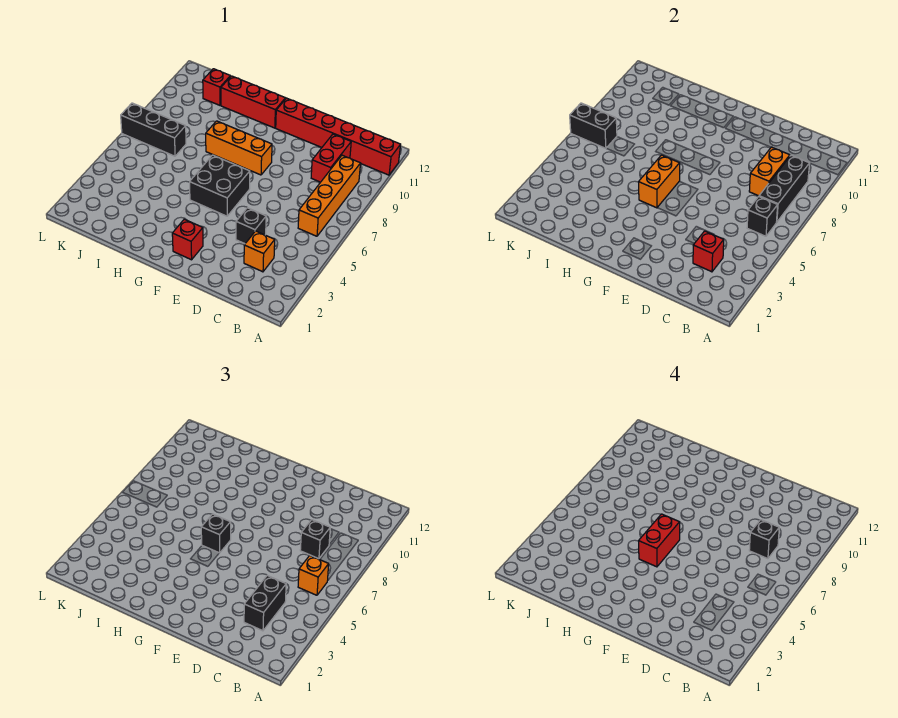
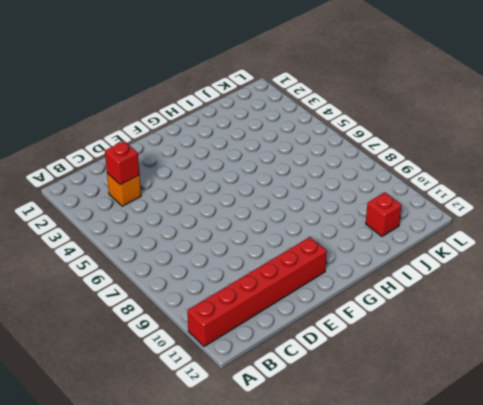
none -> orange brick B6:B9 level 1
none -> red brick C9:C10 level 1
none -> black brick D4 level 1

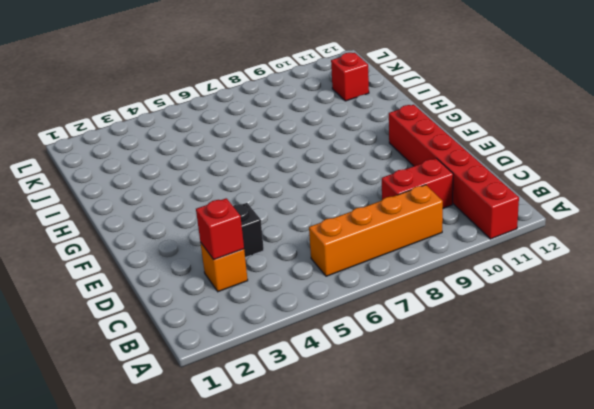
none -> red brick F2 level 1
none -> black brick F5:G6 level 1
none -> orange brick F8:H8 level 1

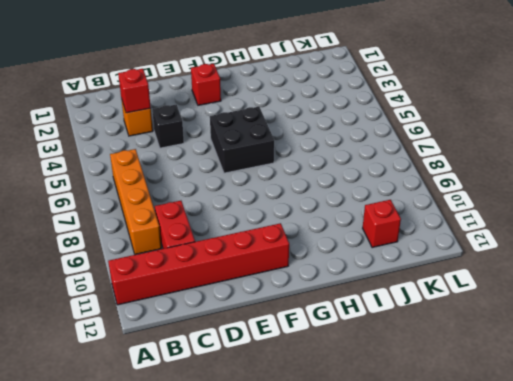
none -> orange brick F8:H8 level 1
none -> red brick G11:I11 level 1
none -> black brick J7:L7 level 1

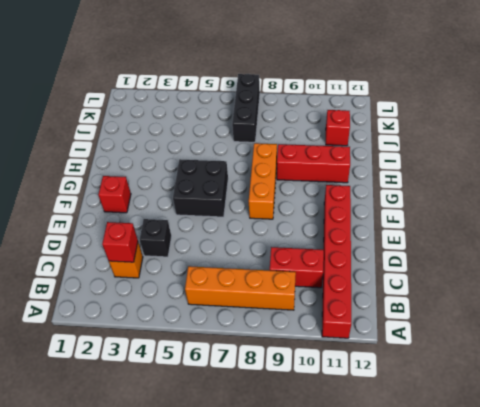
red brick H9:H11 level 1 -> red brick G11:I11 level 1
none -> black brick B6 level 2
none -> black brick B7:B9 level 2
none -> orange brick C8:C9 level 2

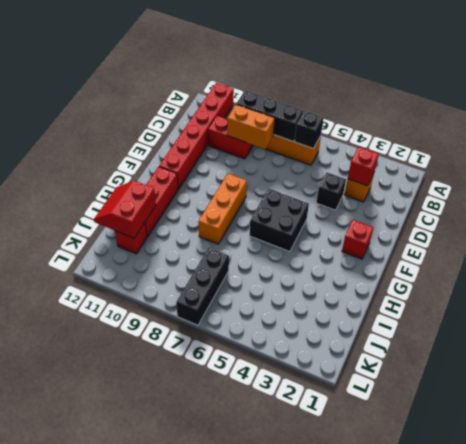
red slope I11:J12 level 2 top 11 -> none
none -> orange brick G5:G6 level 2
none -> black brick K7:L7 level 2
none -> orange brick B6 level 3

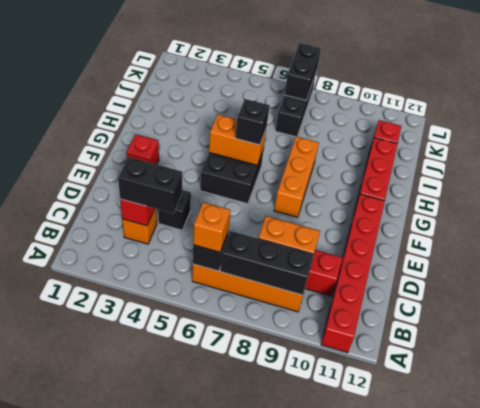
none -> black brick C8 level 3
none -> black brick C8 level 4
none -> red brick G5:G6 level 4

